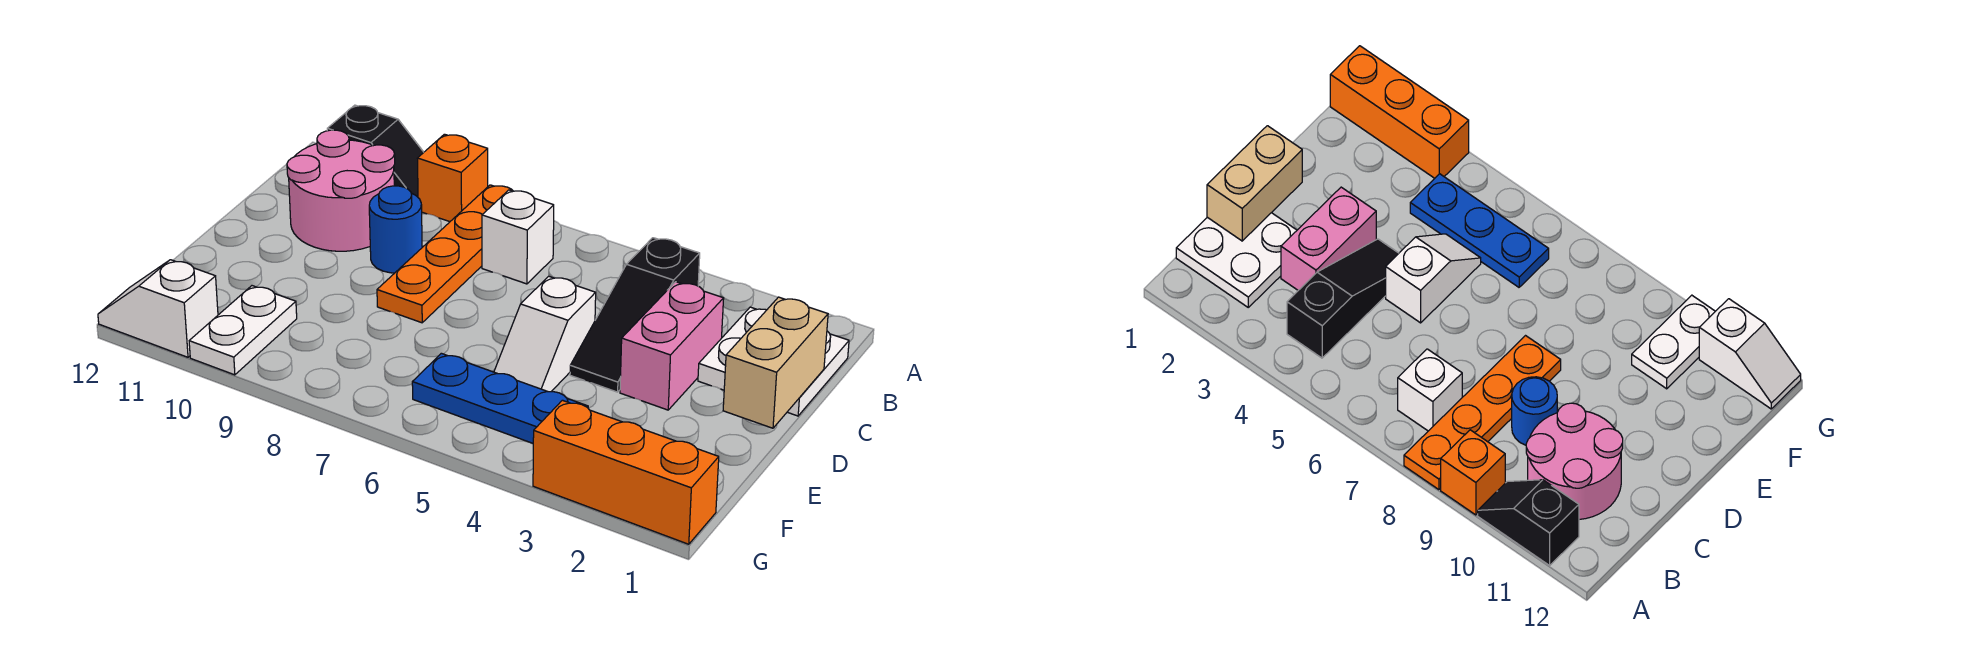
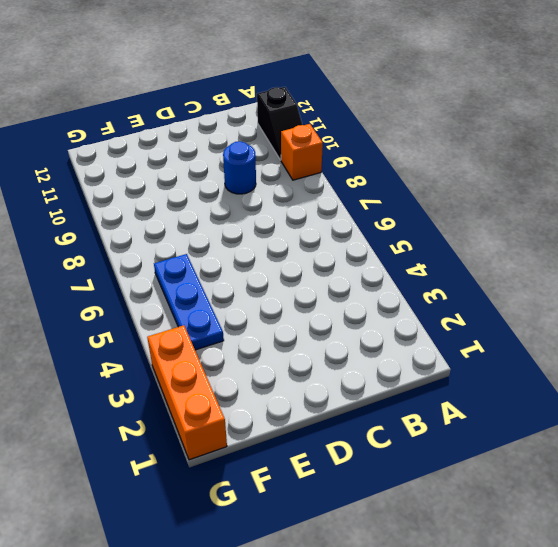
none -> orange plate A8:D8 level 1
none -> white plate B1:C2 level 1
none -> black slope B4:D4 level 1 top B

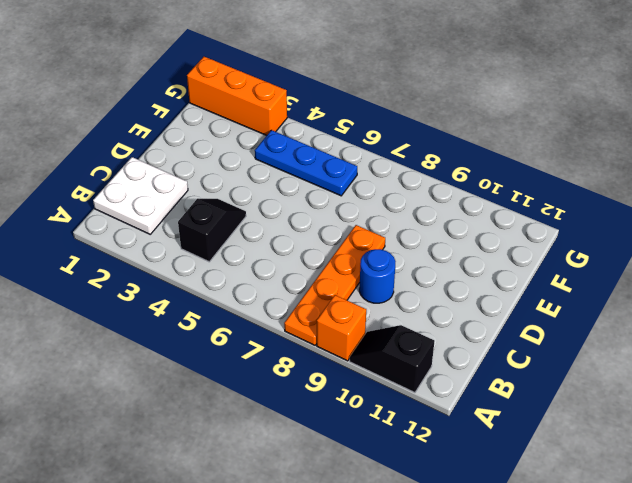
black slope B4:C4 level 1 top B -> black slope B4:D4 level 1 top B
none -> white brick B7 level 1
none -> pink round brick B10:C11 level 1
none -> pink brick C3:D3 level 1

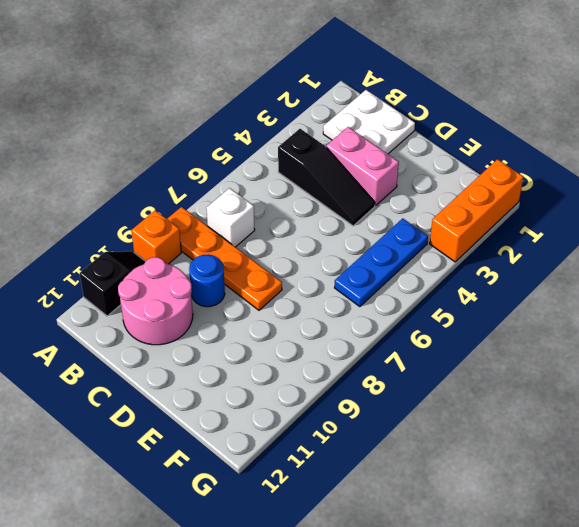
none -> white slope D5:E5 level 1 top D
none -> white plate F10:G10 level 1
none -> white slope G11:G12 level 1 top 11

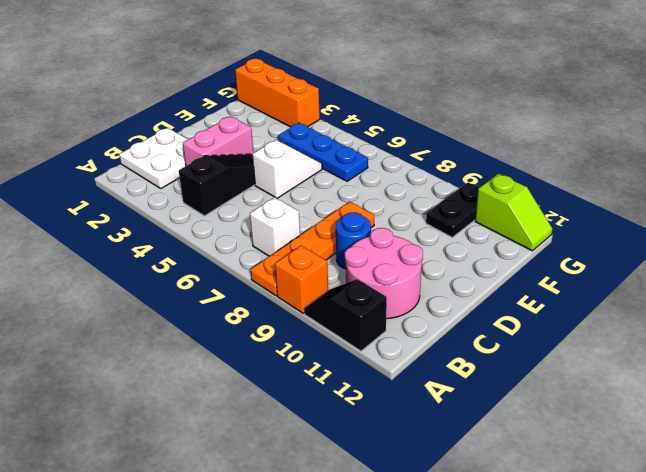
black plate F10:G10 level 1 -> white plate F10:G10 level 1
lime slope G11:G12 level 1 top 11 -> white slope G11:G12 level 1 top 11
none -> tan brick C1:D1 level 2

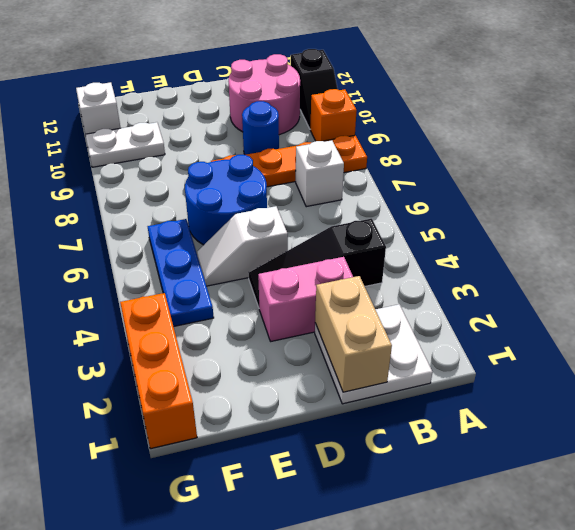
tan brick C1:C2 level 2 -> tan brick C1:D1 level 2
blue round brick D6:E7 level 1 -> none

